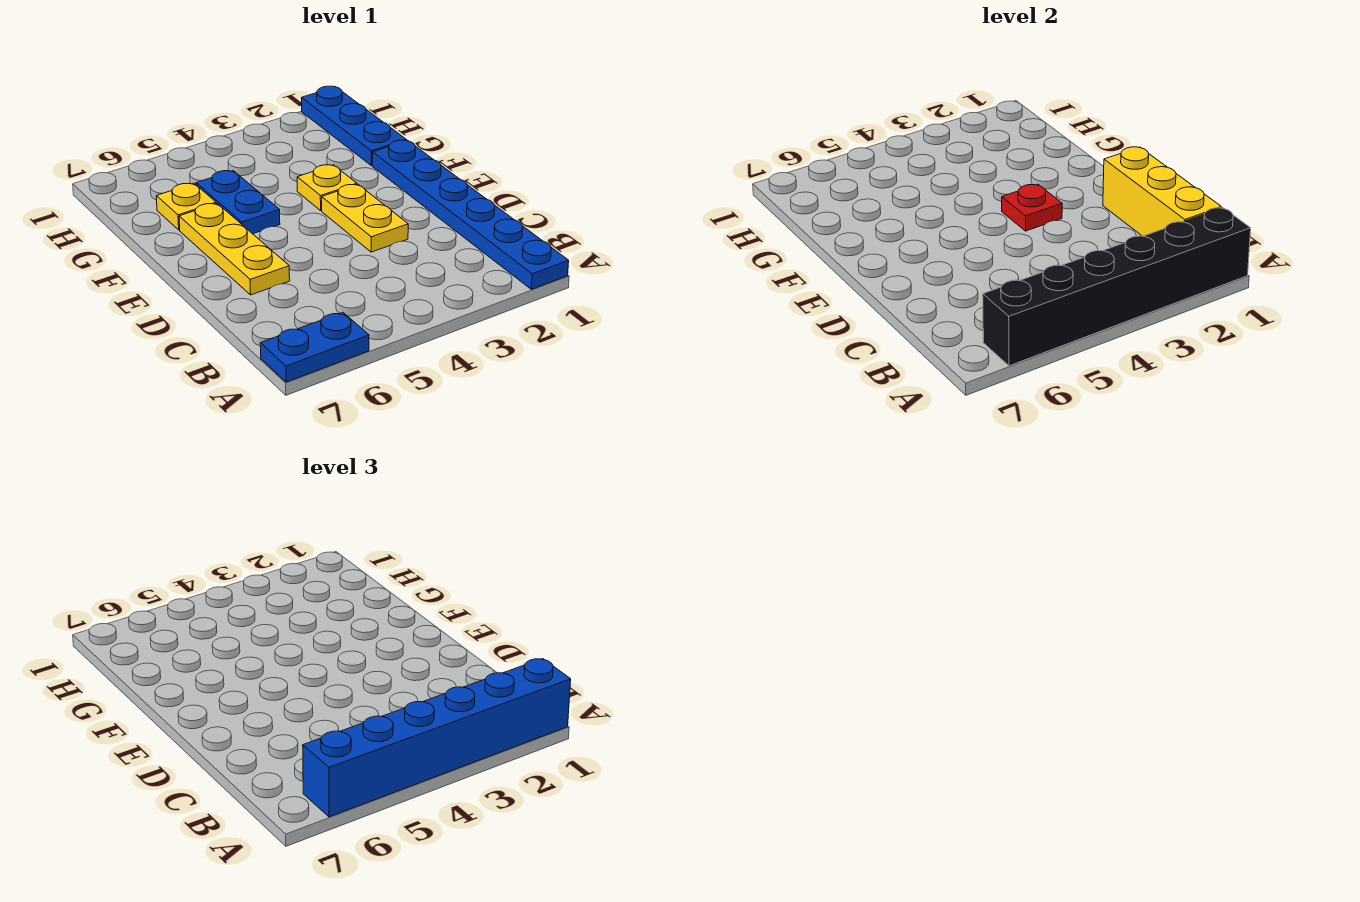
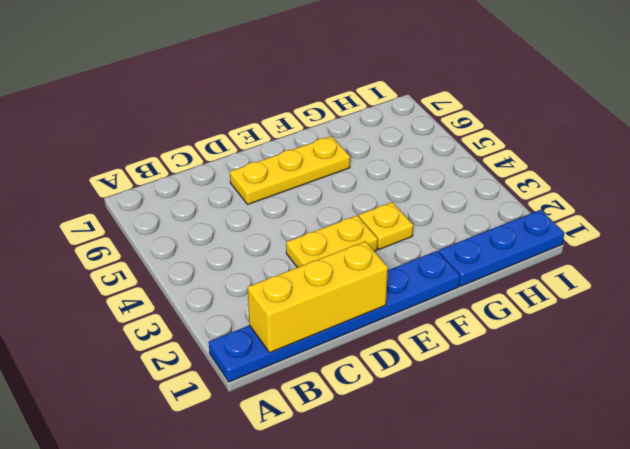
none -> blue plate A6:A7 level 1
none -> blue plate F5:G5 level 1
none -> yellow plate G6 level 1

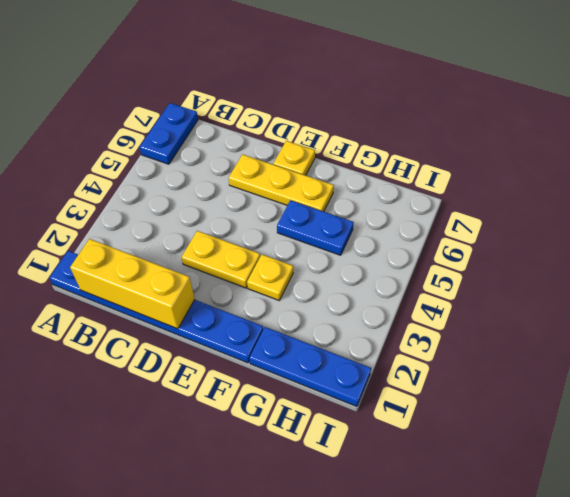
yellow plate E7 level 1 -> yellow plate G6 level 1
none -> black brick A1:A6 level 2
none -> red plate E3 level 2
none -> blue brick A1:A6 level 3

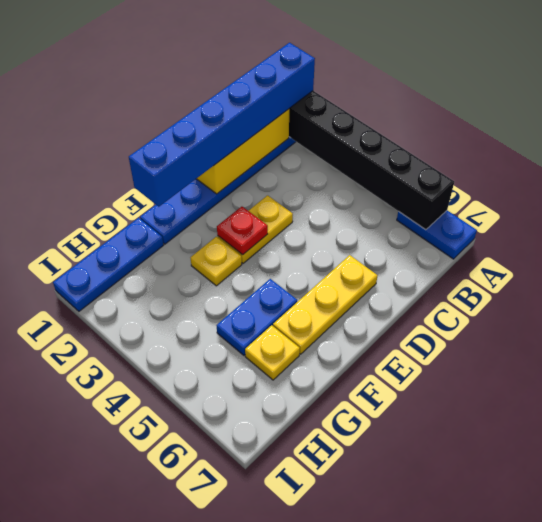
blue brick A1:F1 level 3 -> blue brick A1:A6 level 3

